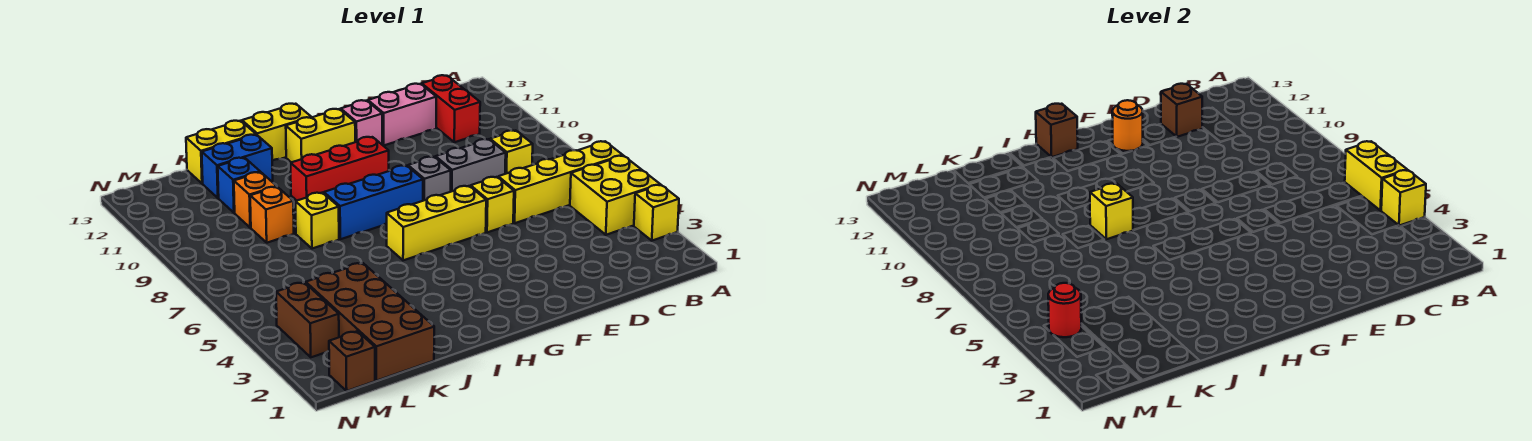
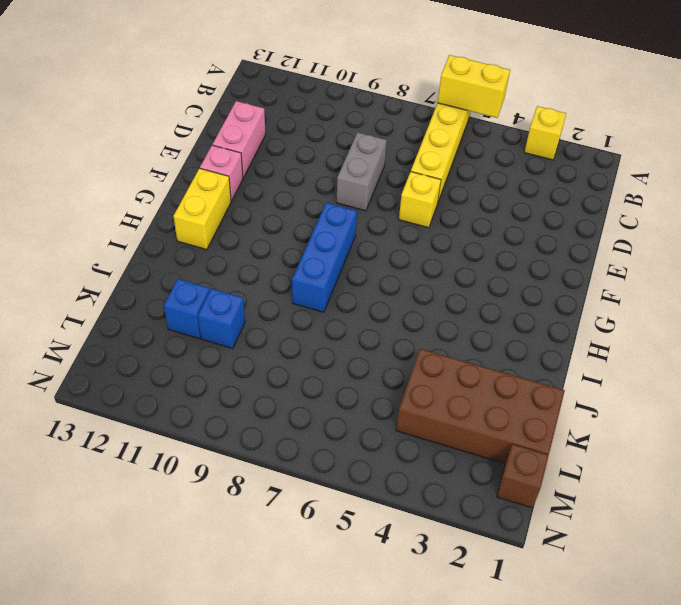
blue brick K10 level 1 -> orange brick K10 level 1
none -> yellow brick A4:B5 level 1
none -> yellow brick C8 level 1
none -> red brick C11:C12 level 1
none -> yellow brick F6:H6 level 1

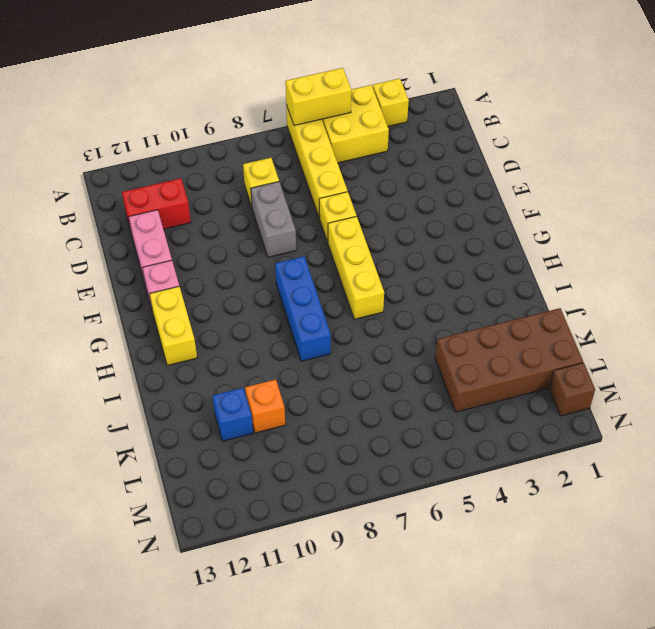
none -> grey brick F8 level 1
none -> red brick G10:I10 level 1
none -> yellow brick H13:I13 level 1
none -> yellow brick J8 level 1

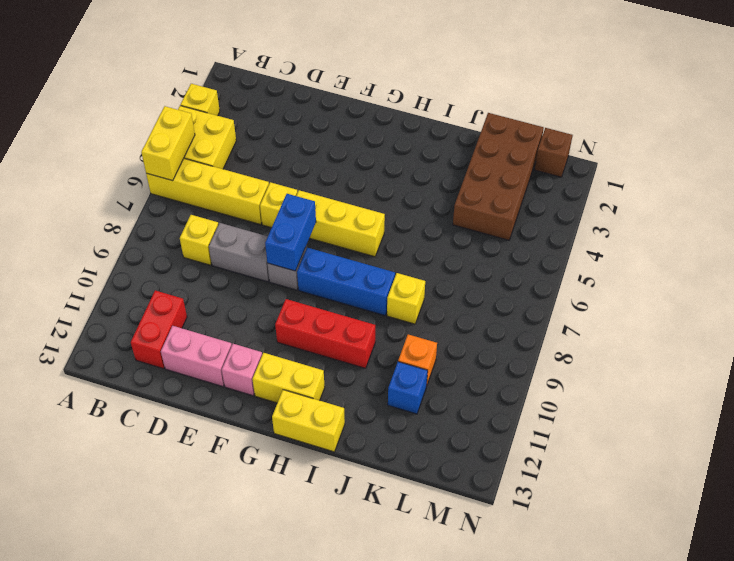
blue brick F7:F8 level 2 -> blue brick J12:K12 level 1
none -> yellow brick J13:K13 level 1
none -> orange brick K9 level 1
none -> brown brick M3:M4 level 1
none -> yellow brick A4 level 2

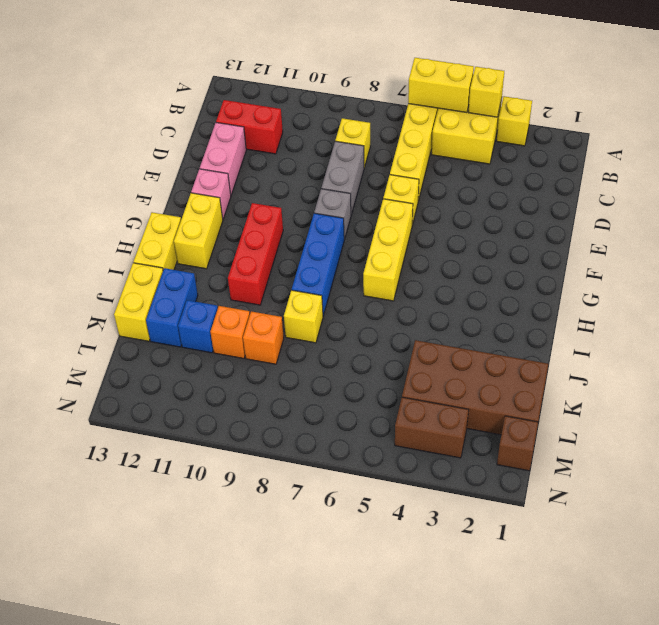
none -> brown brick D12 level 2
none -> orange round brick F12 level 2
none -> brown brick H13 level 2
none -> yellow brick I8 level 2

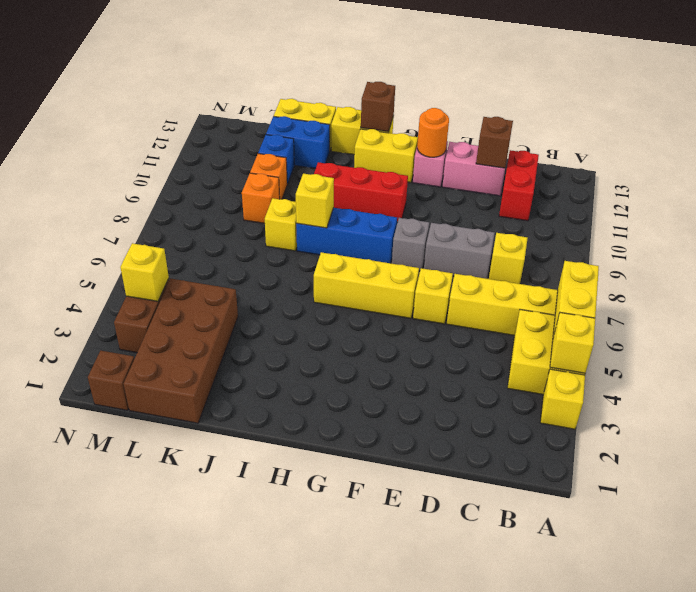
yellow brick M4 level 2 -> red round brick M4 level 2

